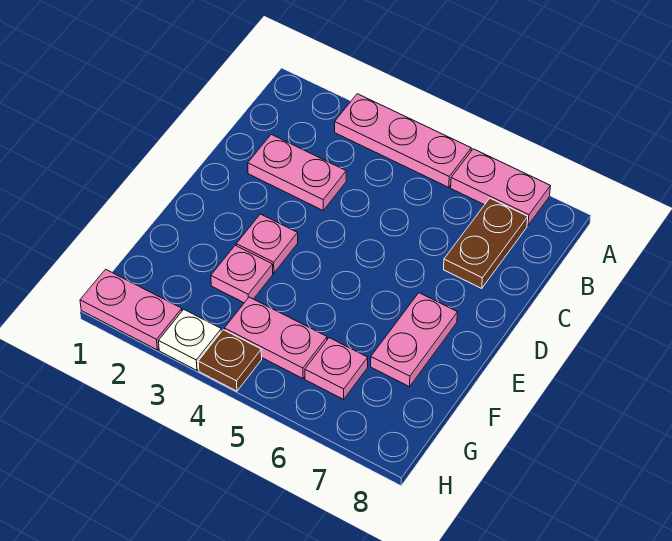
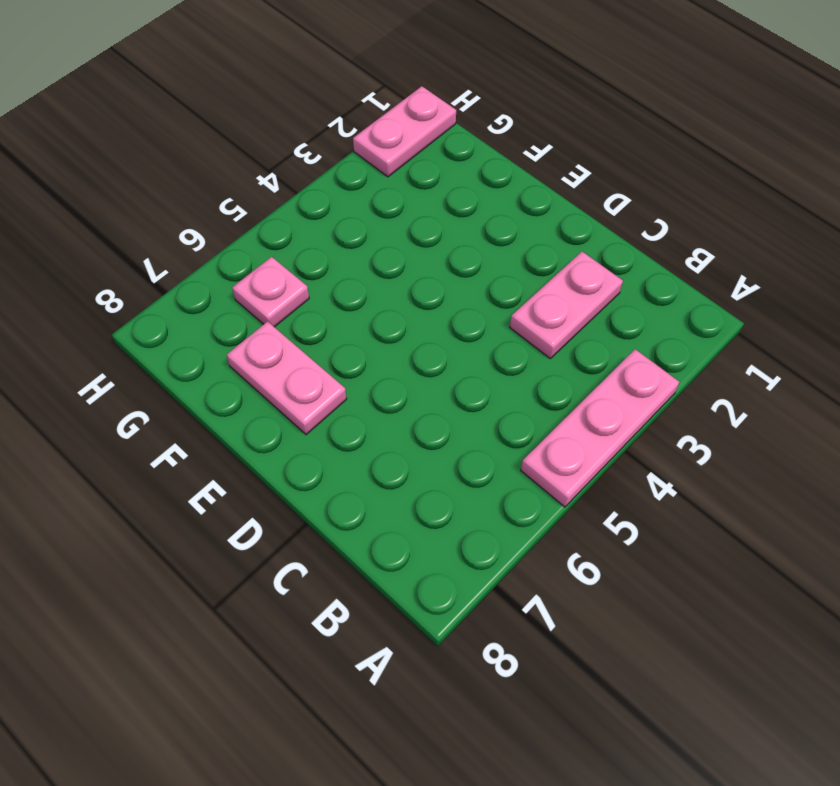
none -> pink plate A6:A7 level 1
none -> brown plate B7:C7 level 1
none -> pink plate E3 level 1

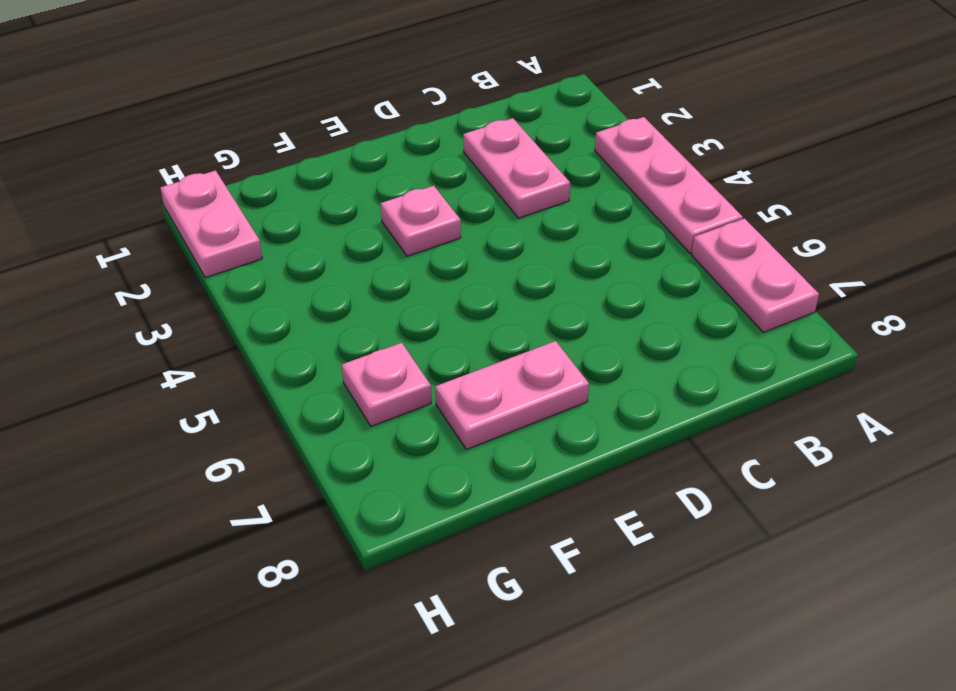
none -> brown plate B7:C7 level 1
none -> pink plate F3 level 1
none -> pink plate G4:G5 level 1

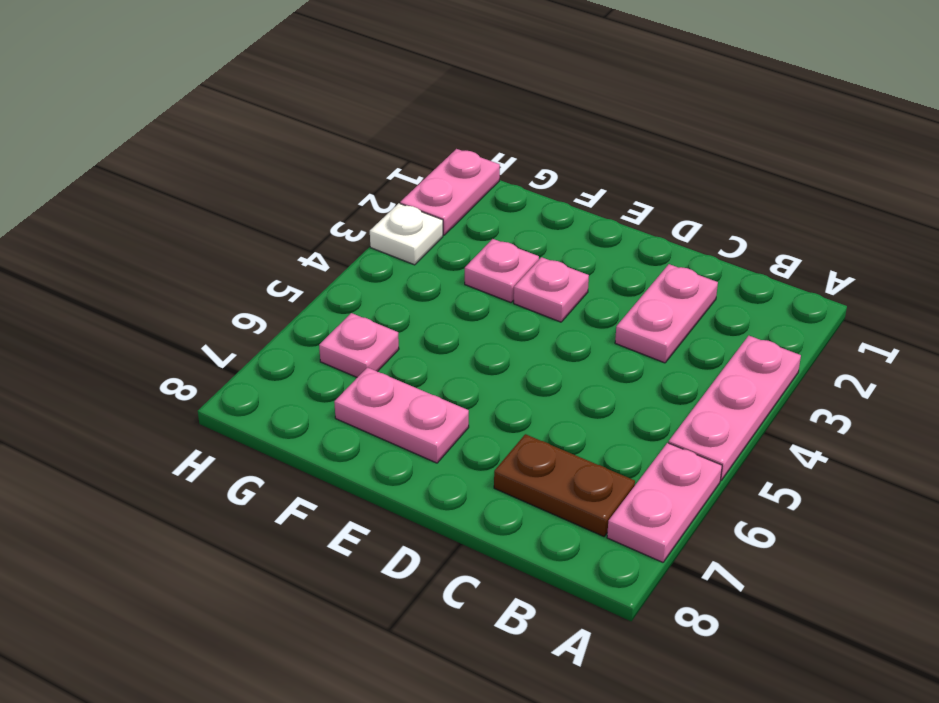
none -> pink plate G4:G5 level 1
none -> brown plate H4 level 1

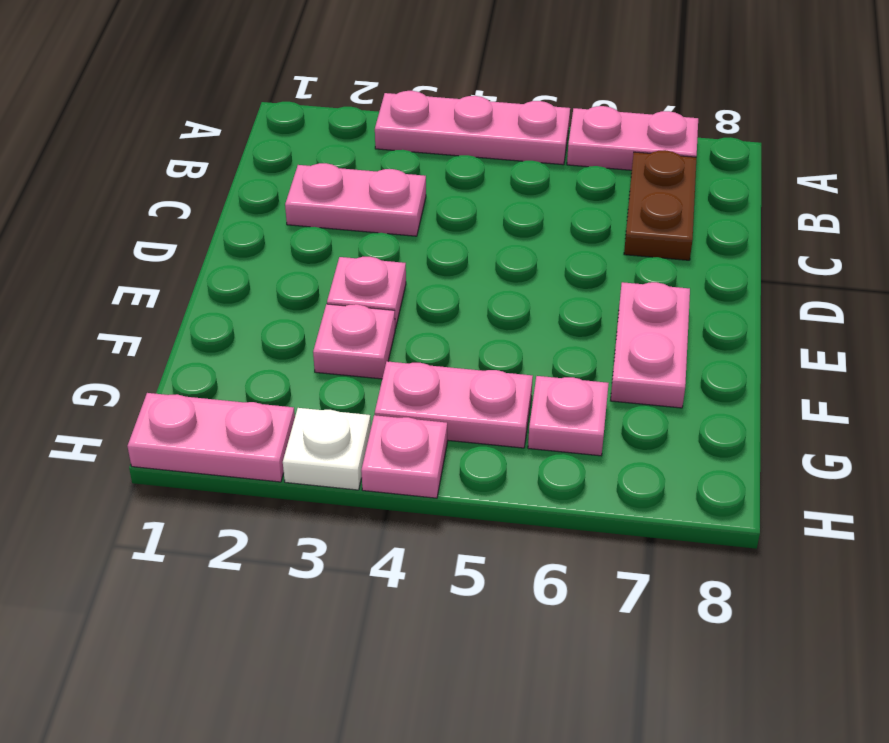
pink plate H4 level 1 -> brown plate H4 level 1

